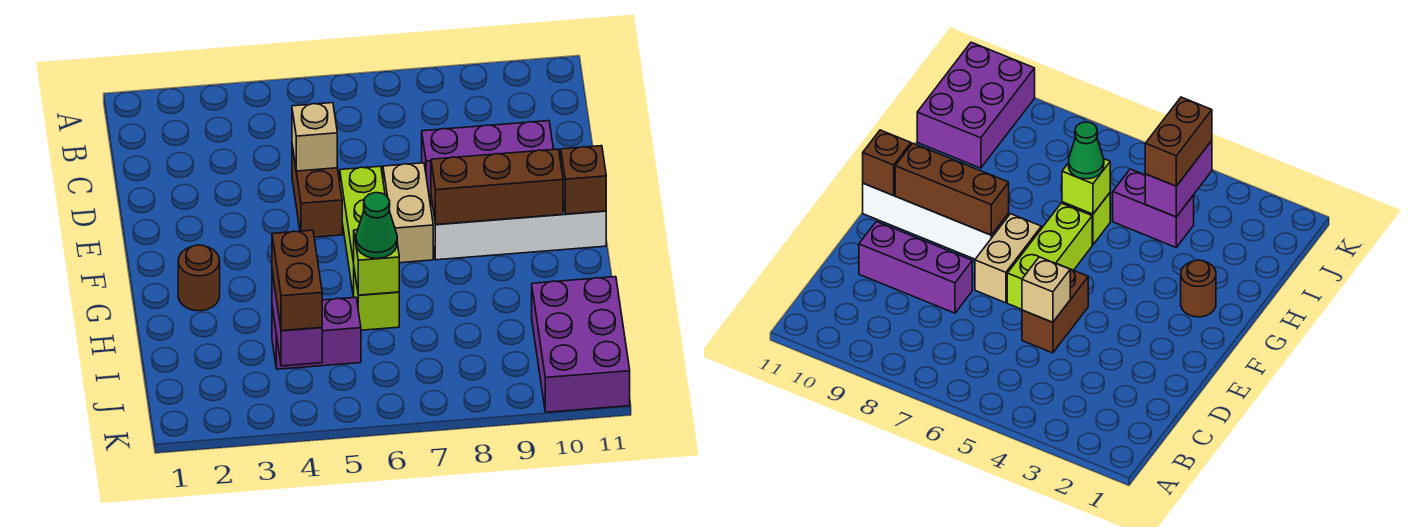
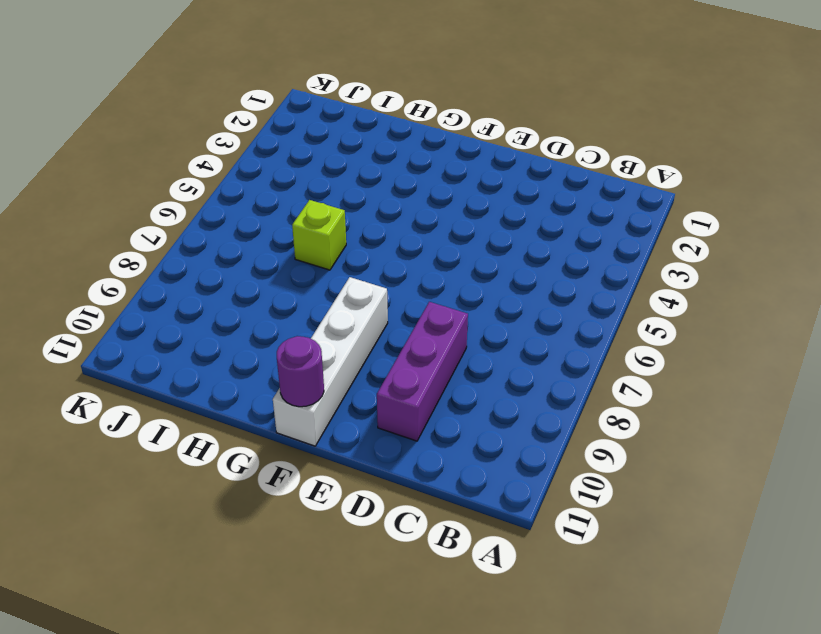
purple round brick F11 level 2 -> brown brick F11 level 2
none -> brown brick D5:E5 level 1
none -> lime brick E6:G6 level 1
none -> tan brick E7:F7 level 1

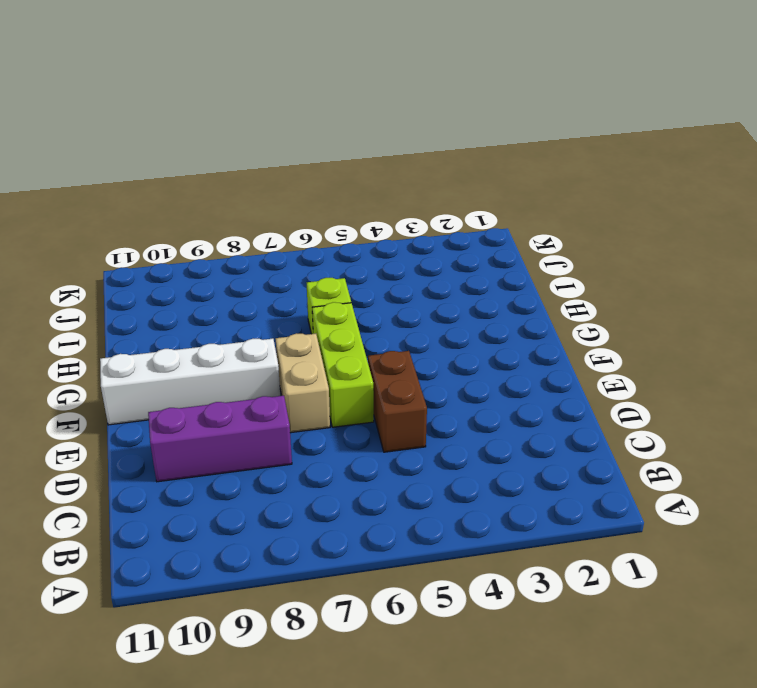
none -> brown round brick G2 level 1
none -> purple brick I4:I5 level 1
none -> purple brick I10:K11 level 1

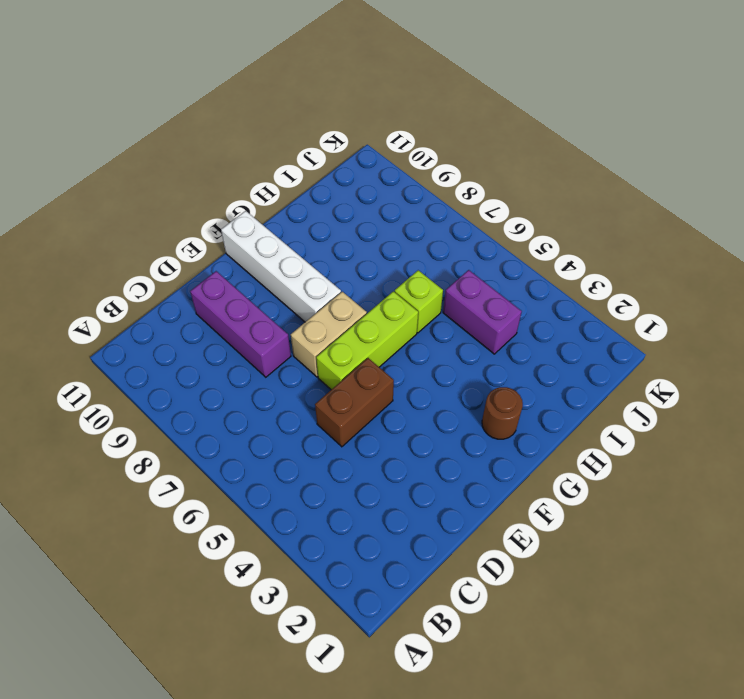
none -> purple brick I10:K11 level 1
none -> tan brick D5 level 2
none -> brown brick F8:F10 level 2

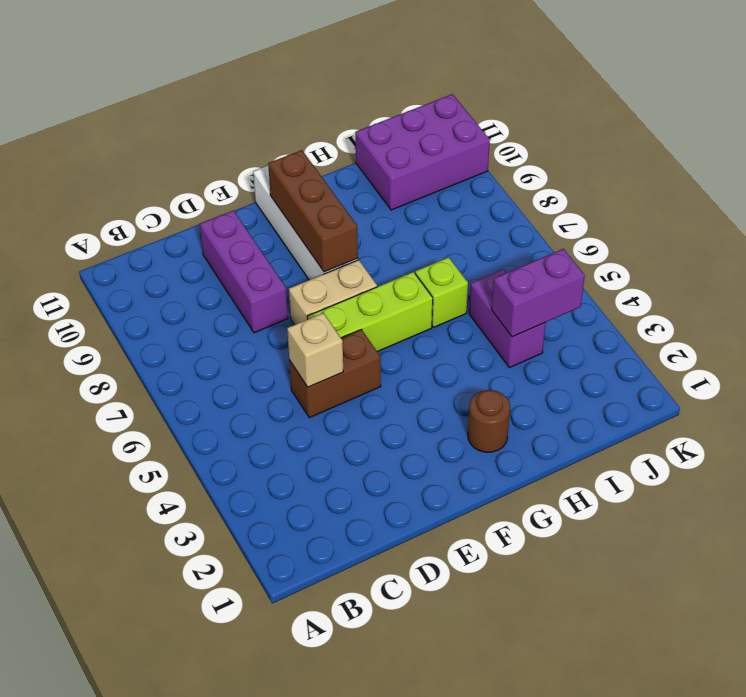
none -> brown brick F11 level 2
none -> lime brick H6 level 2
none -> green cone H6 level 3

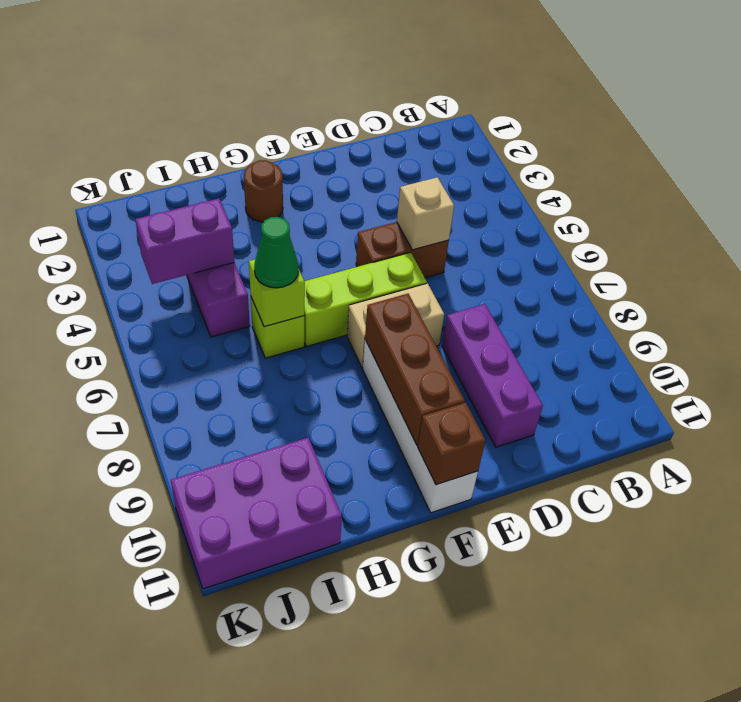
none -> brown brick I4:J4 level 3

